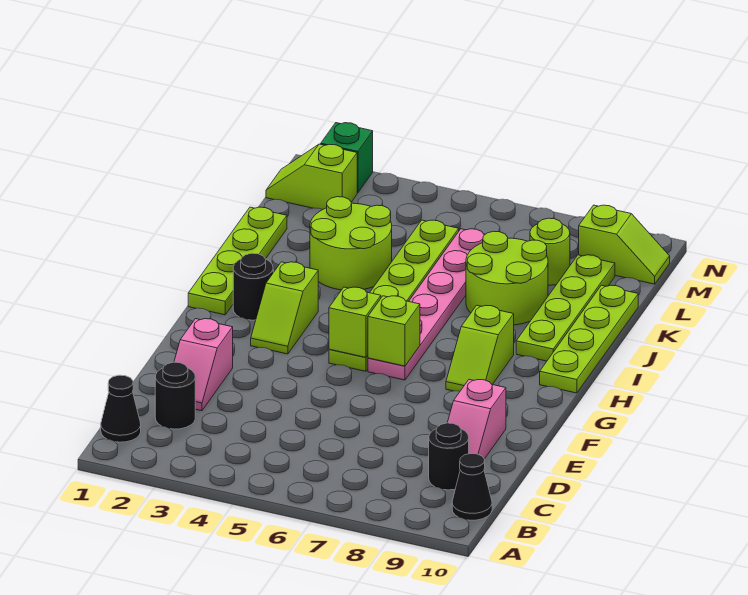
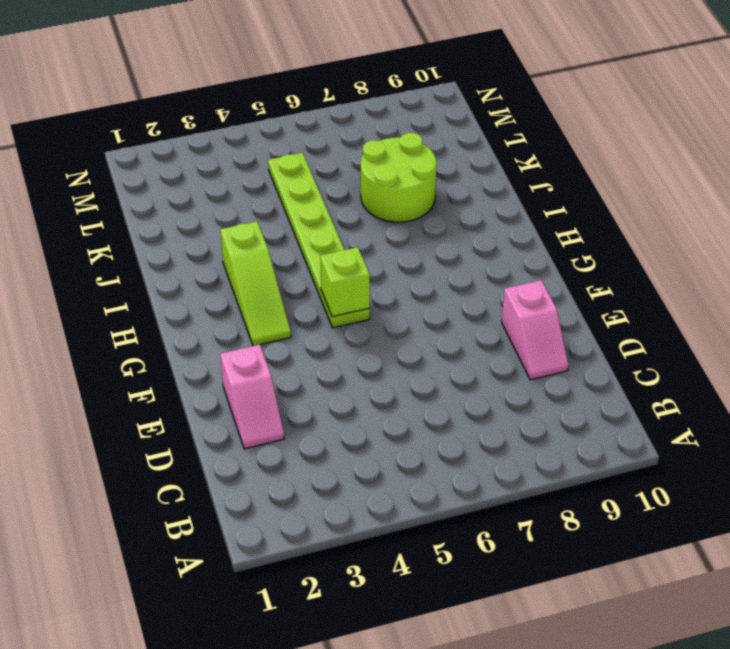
lime slope G3:I3 level 1 top I -> lime slope G3:H3 level 1 top H
none -> black cone B1 level 1
none -> black cone B10 level 1
none -> black round brick C2 level 1

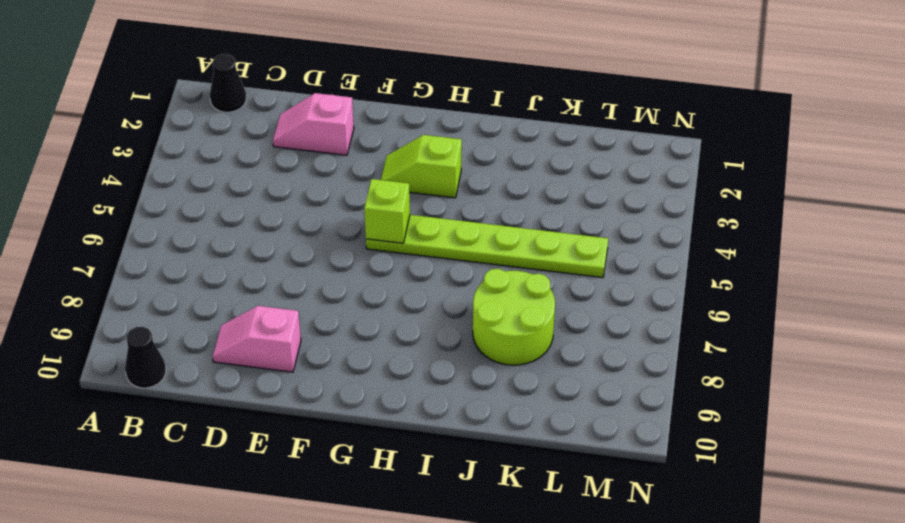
none -> black round brick C2 level 1
none -> black round brick C9 level 1
none -> pink plate G6:L6 level 1

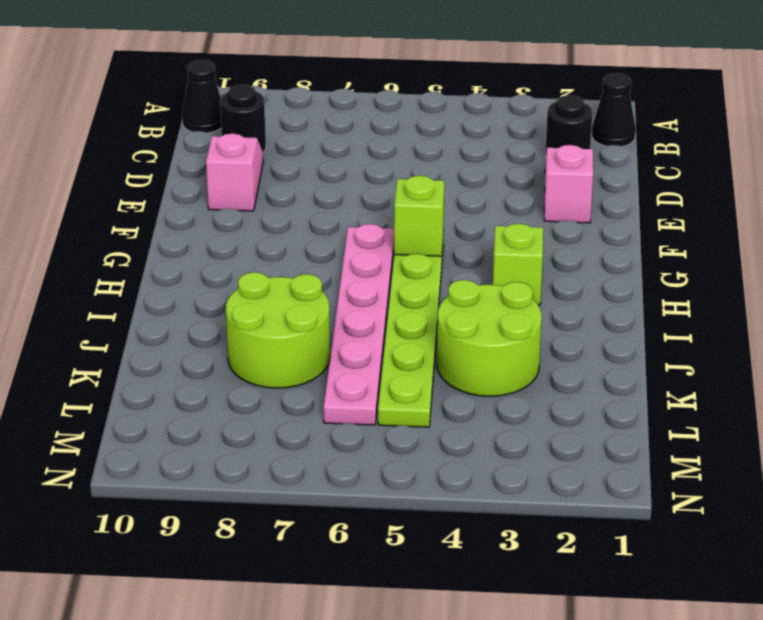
none -> lime slope G8:H8 level 1 top H
none -> lime plate H1:K1 level 1
none -> black round brick H2 level 1

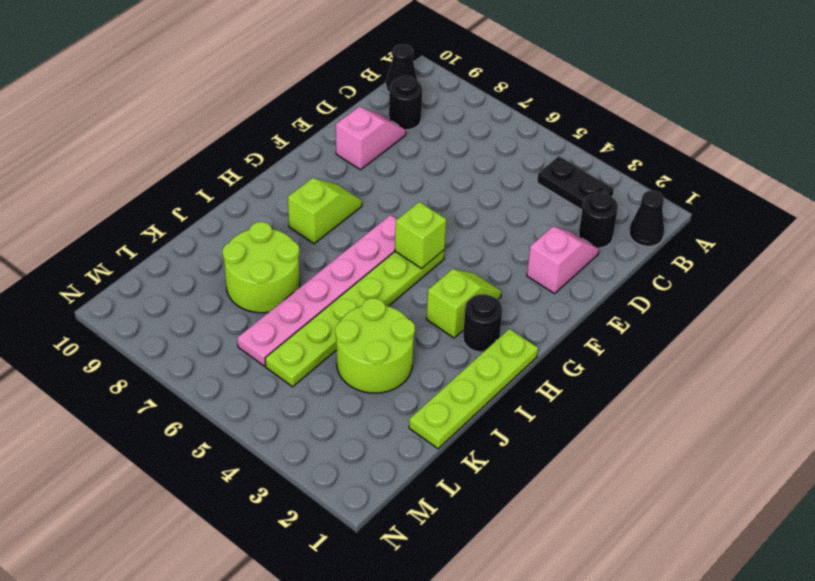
black plate B3:B4 level 1 -> none
none -> lime plate H10:K10 level 1
none -> lime plate I9:L9 level 1
none -> lime round brick L8 level 1

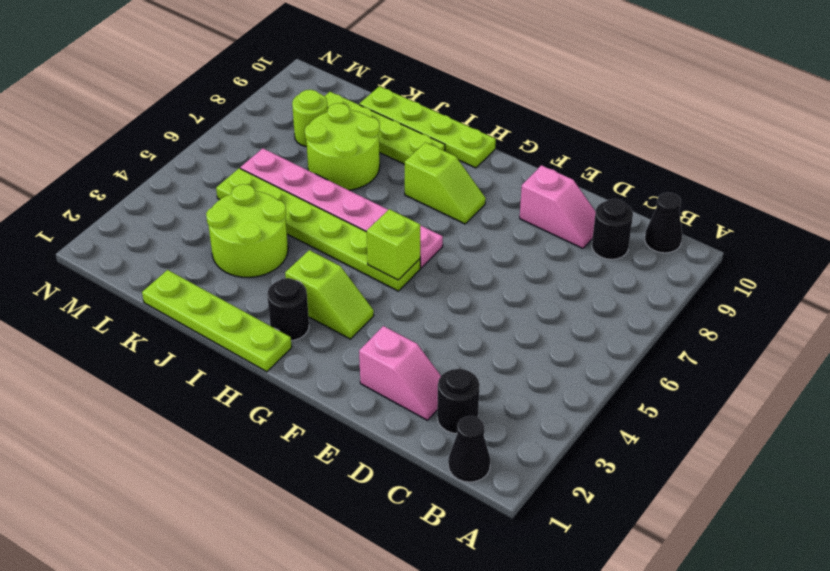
none -> lime slope M1:M2 level 1 top 2
none -> lime slope M9:M10 level 1 top 9
none -> green brick N2 level 1

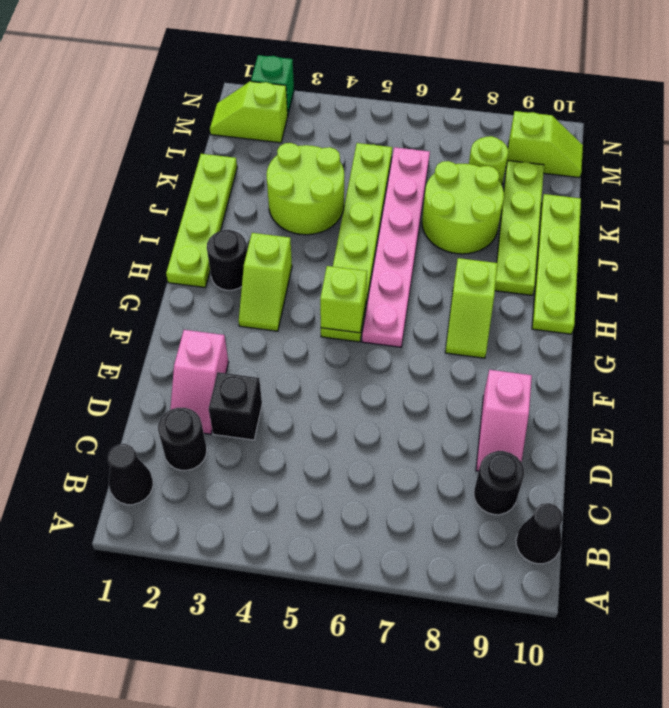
black brick D3 level 1 -> none
none -> lime brick G6 level 2

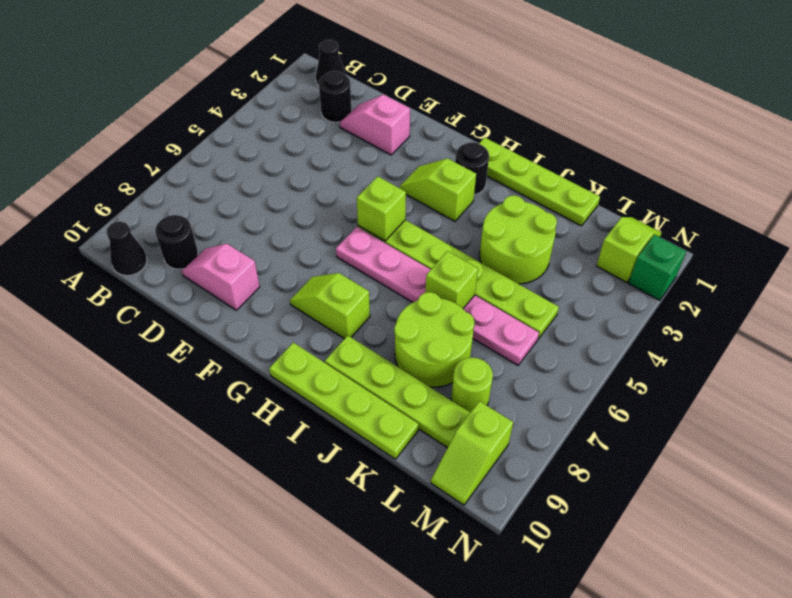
lime brick J6 level 2 -> lime brick G6 level 2

